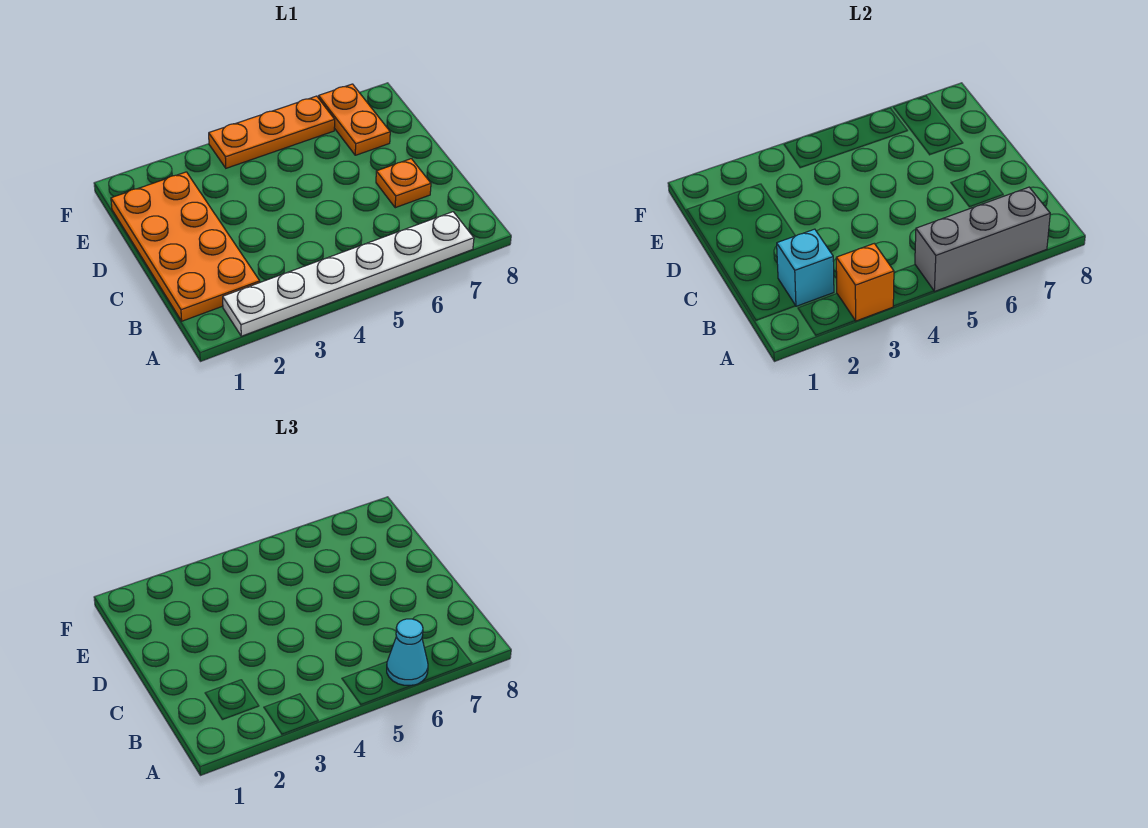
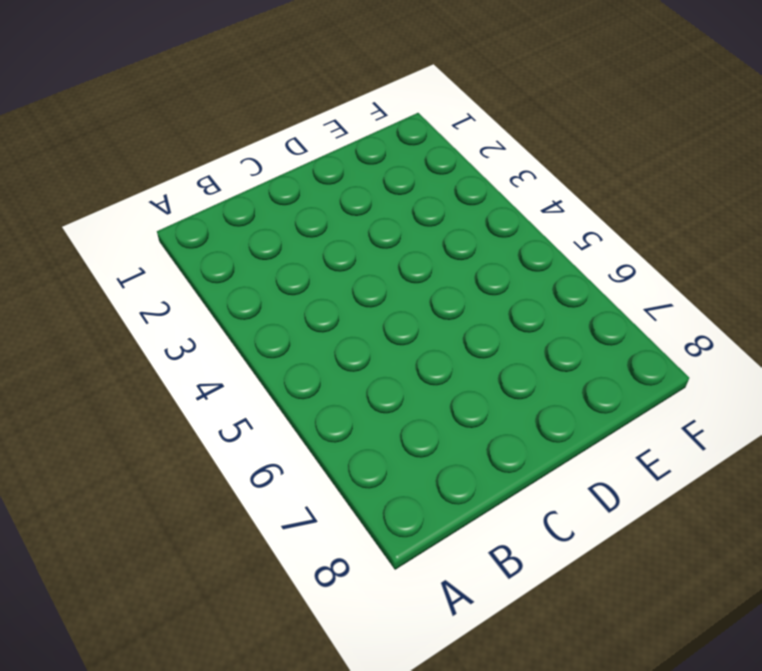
none -> white plate A2:A7 level 1
none -> orange plate B1:E2 level 1

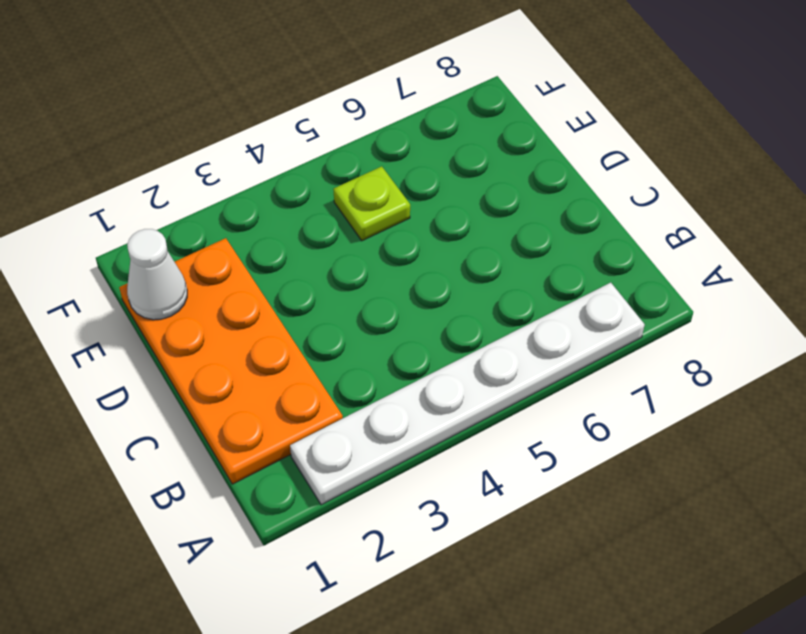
white cone E1 level 2 -> none
lime plate E5 level 1 -> none
none -> orange plate C7 level 1
none -> orange plate E7:F7 level 1

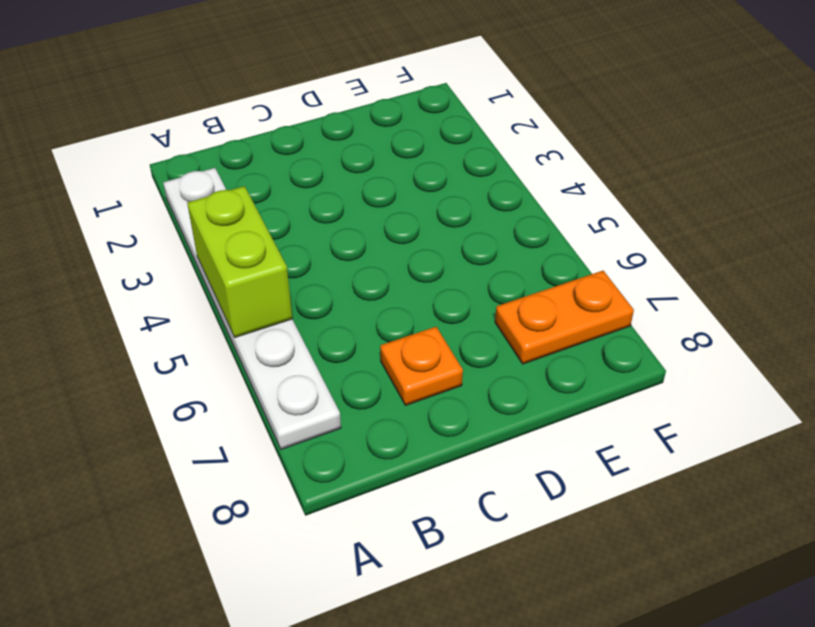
lime brick A4:A5 level 2 -> grey brick A5:A7 level 2
none -> orange plate B1:E2 level 1
none -> orange plate F4:F6 level 1

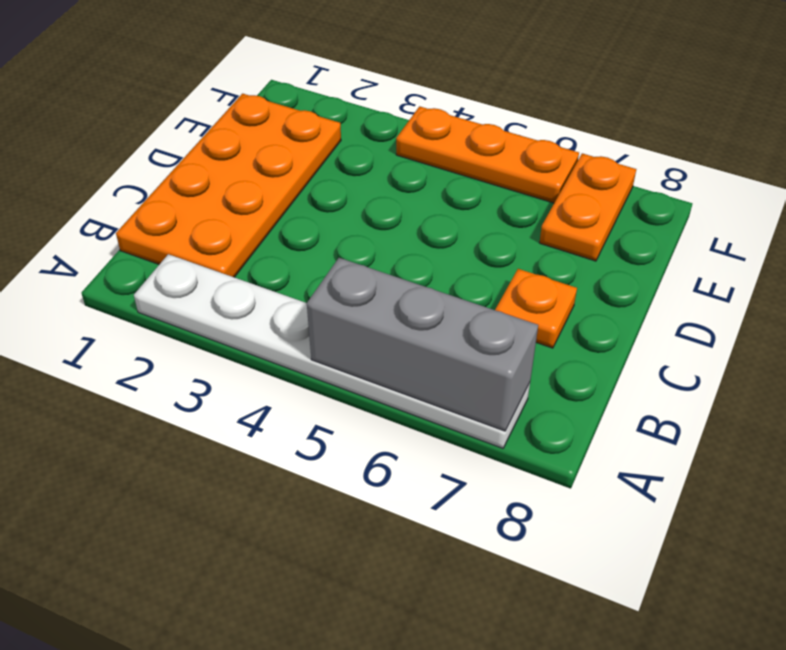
none -> orange brick A3 level 2
none -> cyan brick B2 level 2

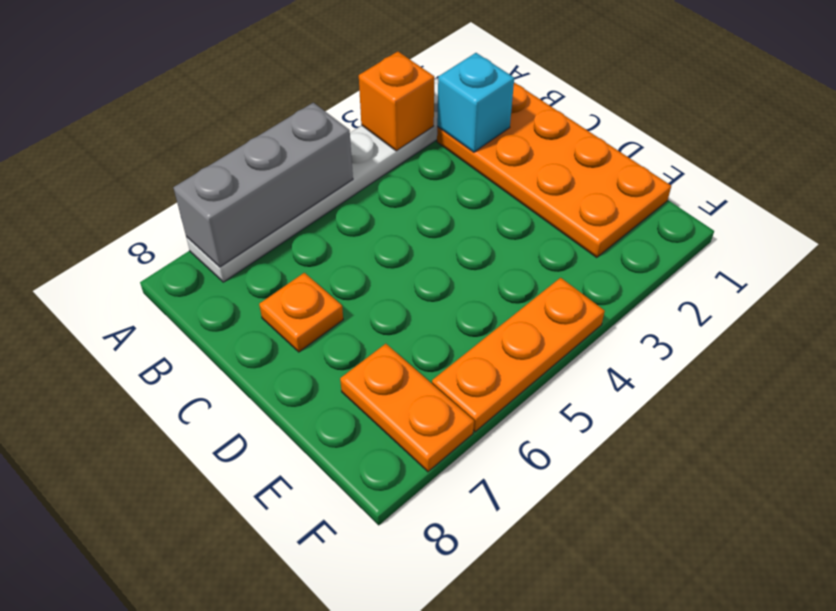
none -> cyan cone A6 level 3

